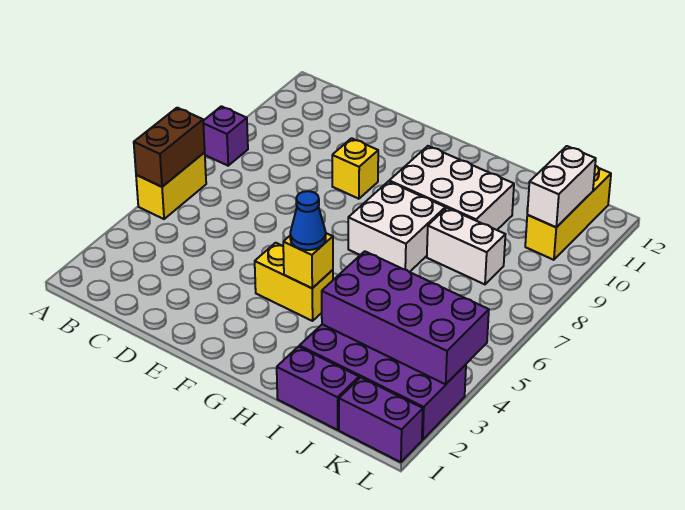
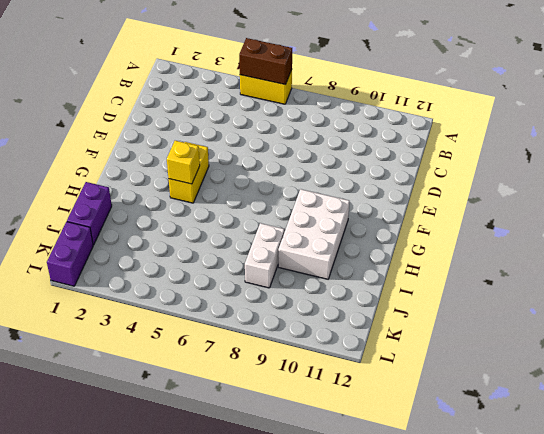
none -> purple brick A8 level 1
none -> yellow brick E9 level 1
none -> white brick G7:H8 level 1

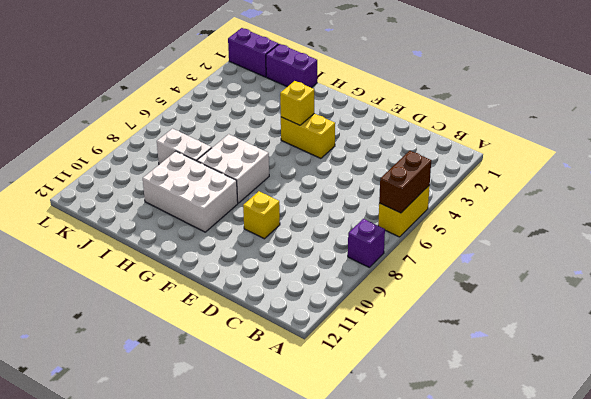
none -> purple brick I2:L3 level 1
none -> yellow brick K10:K12 level 1
none -> purple brick I3:L4 level 2

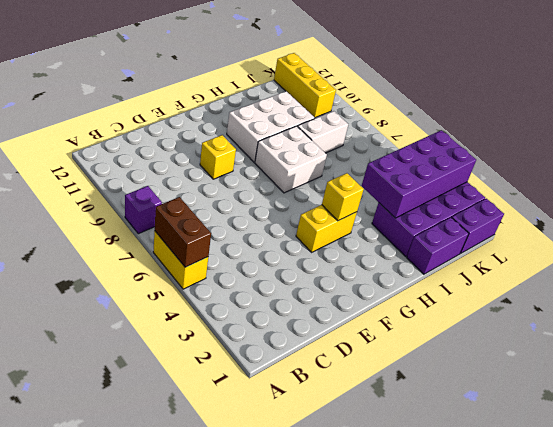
none -> white brick K10:K11 level 2
none -> blue cone G4 level 3

